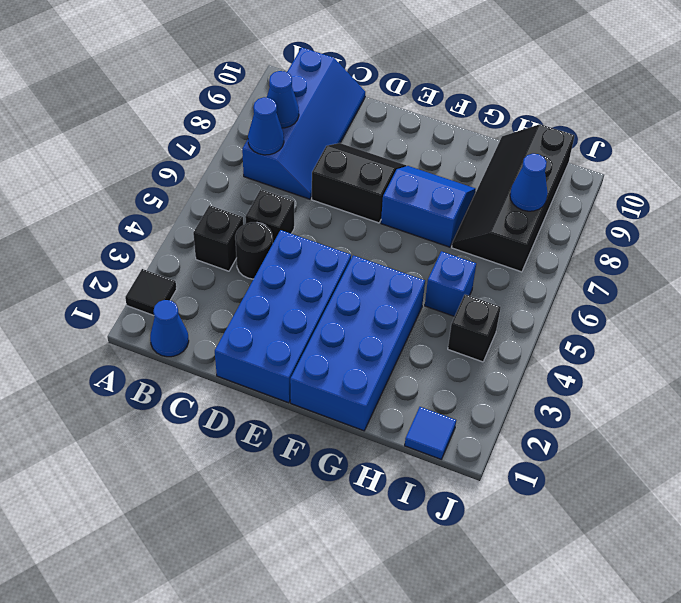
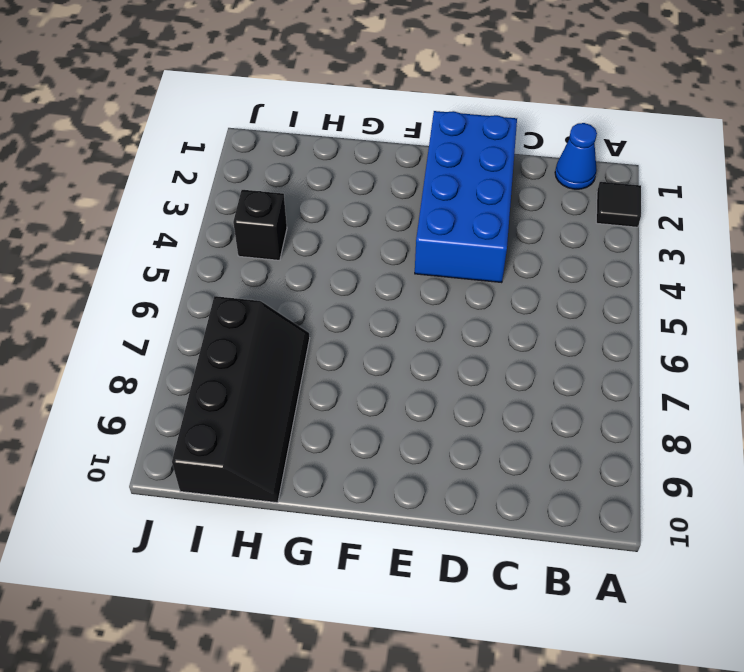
none -> black brick B4 level 1
none -> blue slope B7:C10 level 1 top B
none -> black round brick C4 level 1

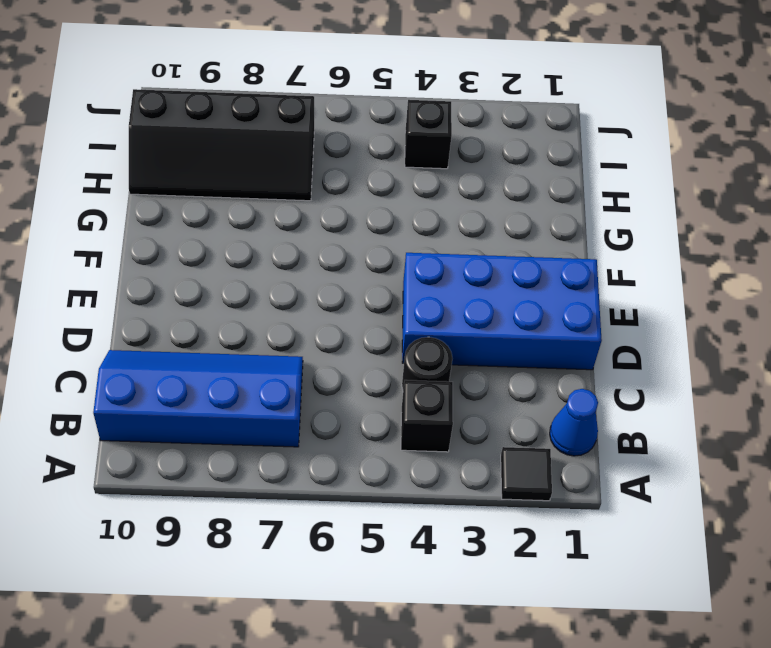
none -> black brick C5 level 1
none -> black slope D7:E8 level 1 top 7
none -> blue brick F1:G4 level 1

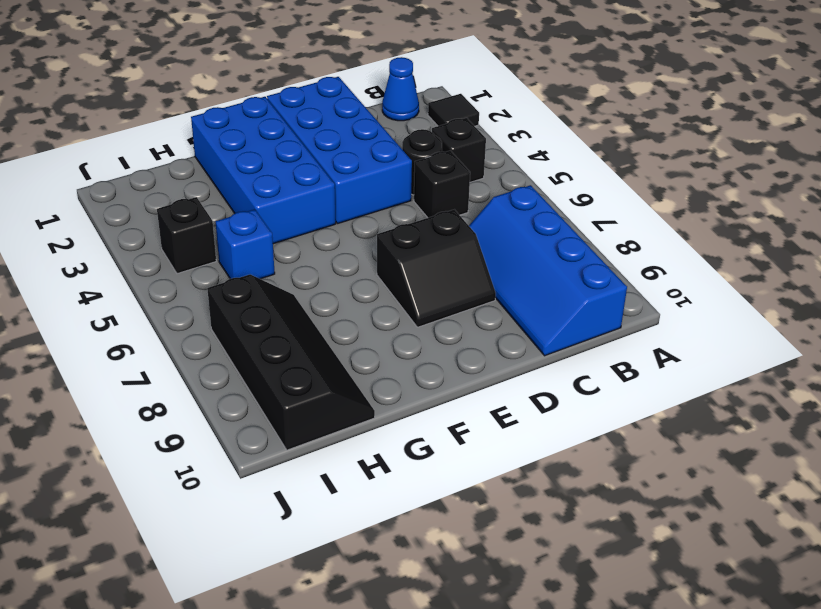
none -> blue slope F7:G8 level 1 top 7
none -> blue tile I1 level 1
none -> blue cone B7 level 2

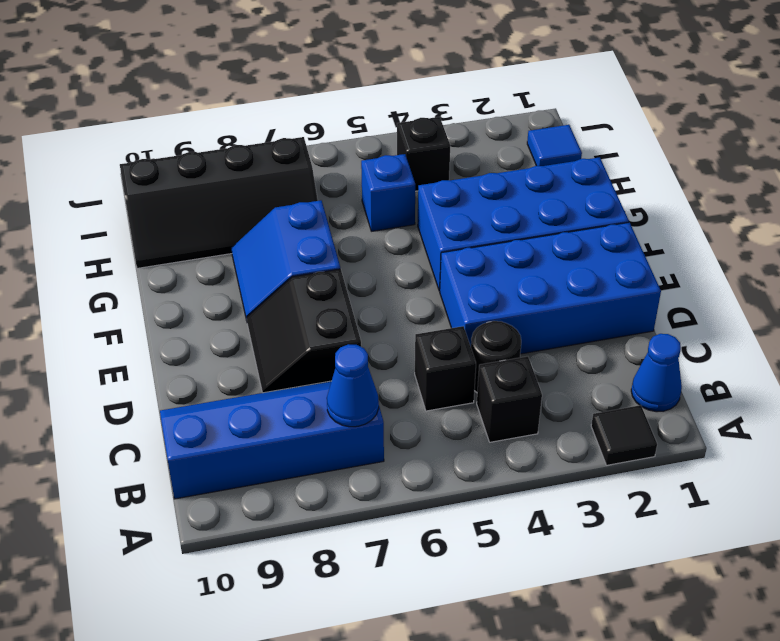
none -> blue cone B8 level 2
none -> blue cone I8 level 2

